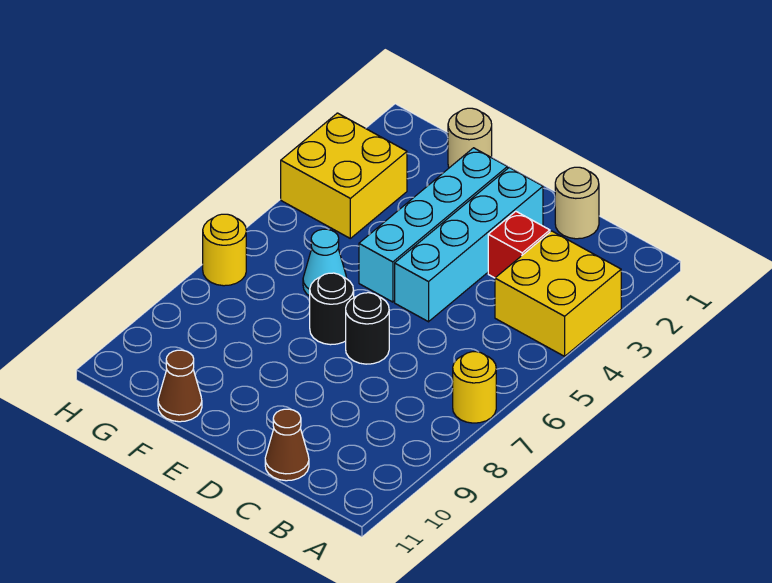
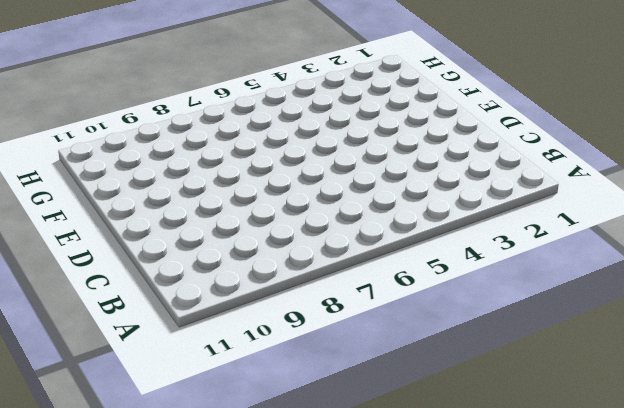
none -> yellow brick A3:B4 level 1
none -> yellow round brick A7 level 1
none -> tan round brick C1 level 1

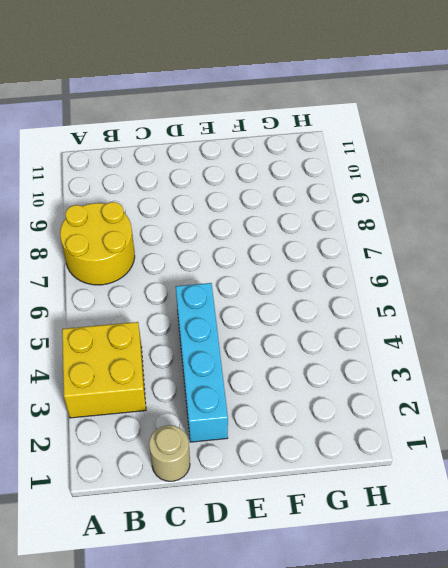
yellow round brick A7:B8 level 1 -> yellow round brick A7 level 1
none -> red brick C3 level 1
none -> brown cone C11 level 1
none -> black round brick D7 level 1

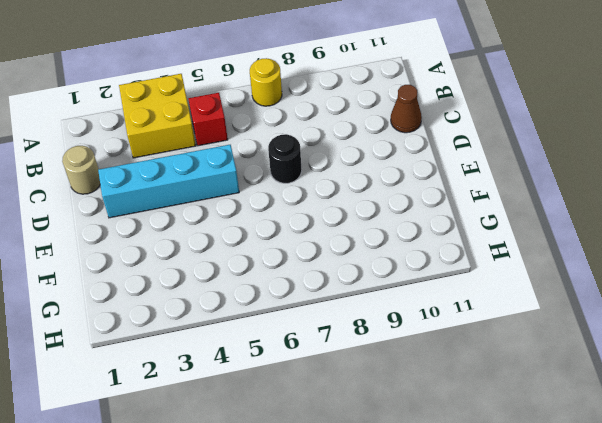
red brick B5 level 1 -> red brick C3 level 1
none -> cyan brick E2:E5 level 1
none -> black round brick E7 level 1
none -> tan round brick F1 level 1

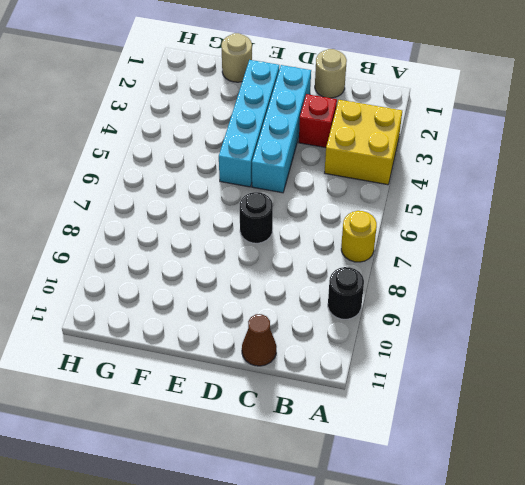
black round brick A9 level 1 -> black round brick E7 level 1
none -> cyan cone F6 level 1
none -> brown cone F11 level 1
none -> yellow brick G3:H4 level 1

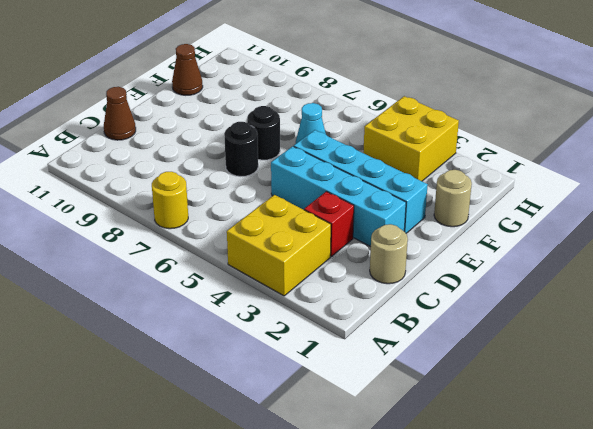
none -> yellow round brick H7 level 1

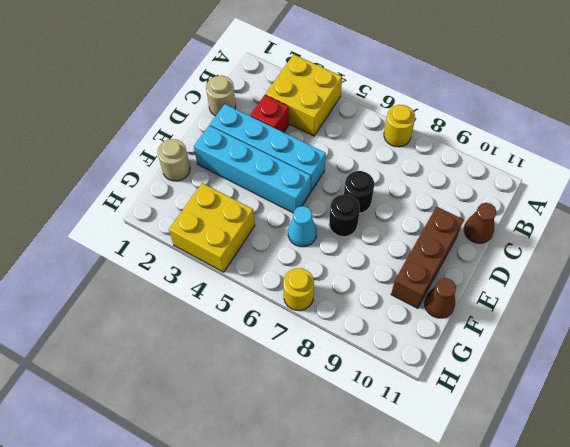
brown brick D10:F10 level 1 -> none

